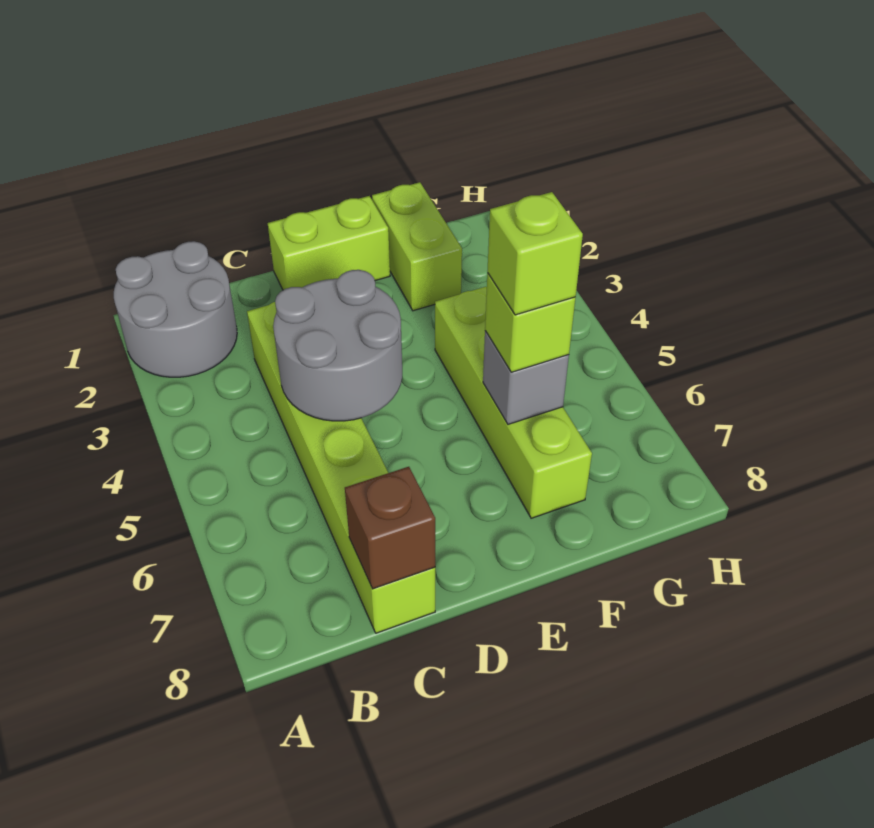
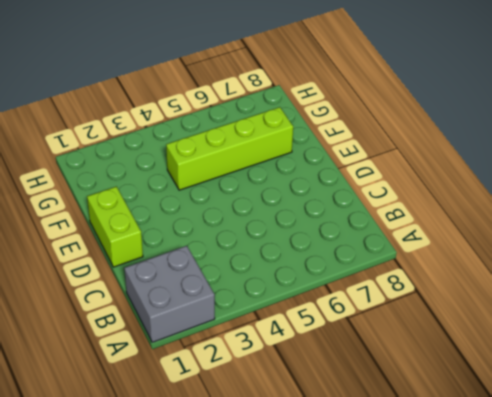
grey brick A1:B2 level 1 -> grey round brick A1:B2 level 1
none -> lime brick C3:C8 level 1
none -> lime brick F1:F2 level 1

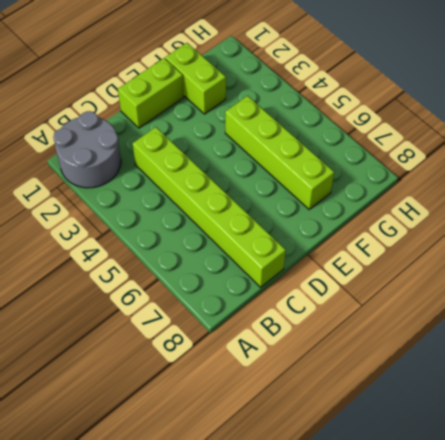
none -> grey round brick C4:D5 level 2
none -> brown brick C8 level 2

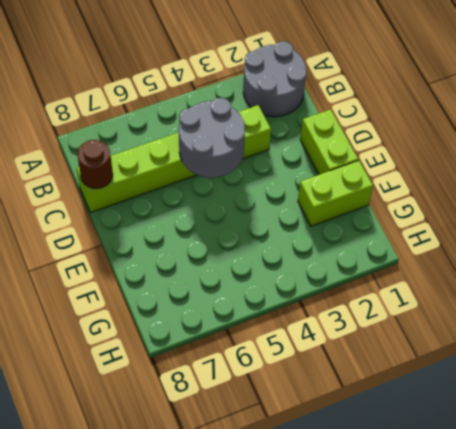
brown round brick C8 level 2 -> brown brick C8 level 2
none -> lime brick F4:F7 level 1
none -> grey brick F6 level 2

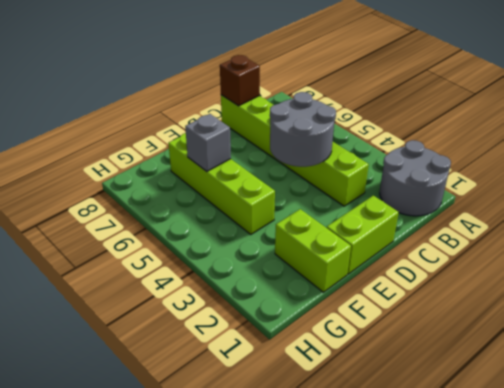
none -> lime brick F6 level 3
none -> lime brick F6 level 4

